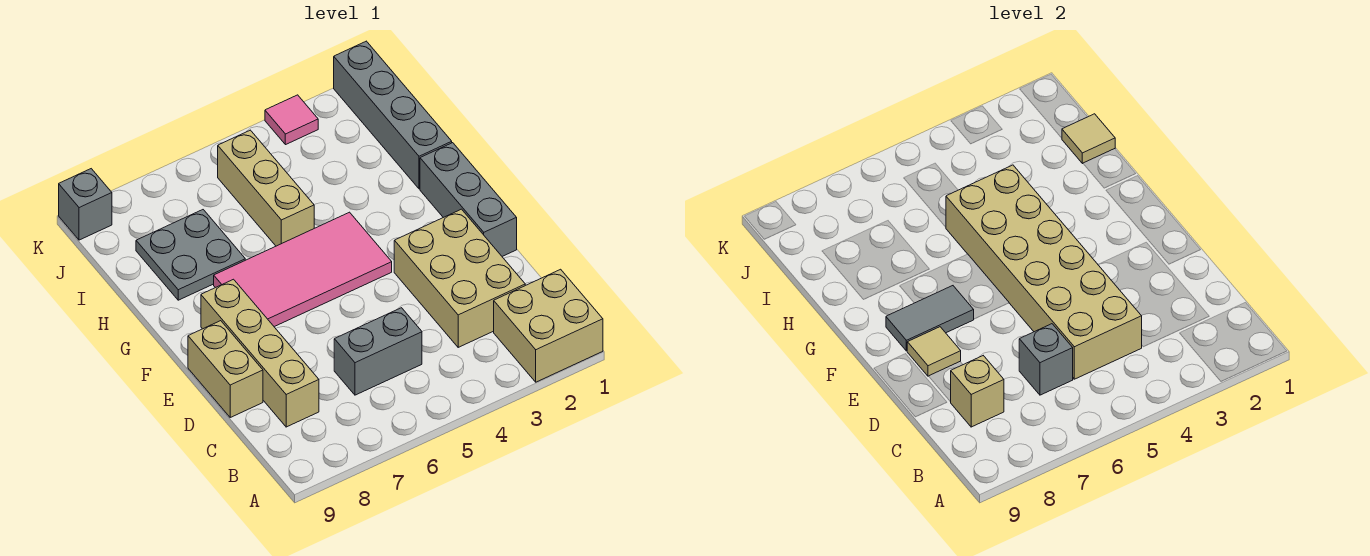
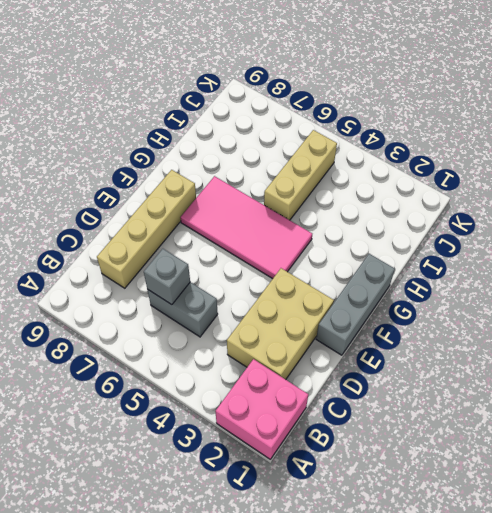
pink brick A1:B2 level 1 -> tan brick A1:B2 level 1
none -> tan brick D9:E9 level 1
none -> grey brick H1:K1 level 1
none -> grey plate H7:I8 level 1

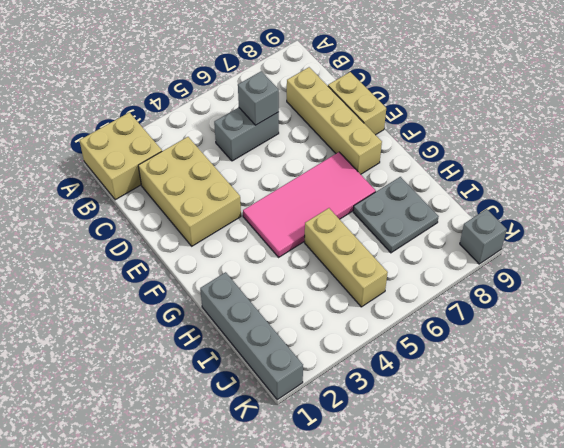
none -> grey brick E1:G1 level 1
none -> pink tile K3 level 1
none -> tan brick C4:H5 level 2

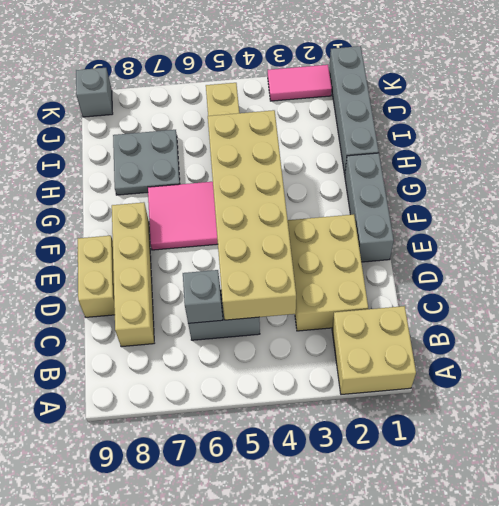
pink tile K2:K3 level 1 -> pink tile K3 level 1
none -> tan brick C8 level 2
none -> tan tile E8 level 2
none -> grey tile F7:F8 level 2

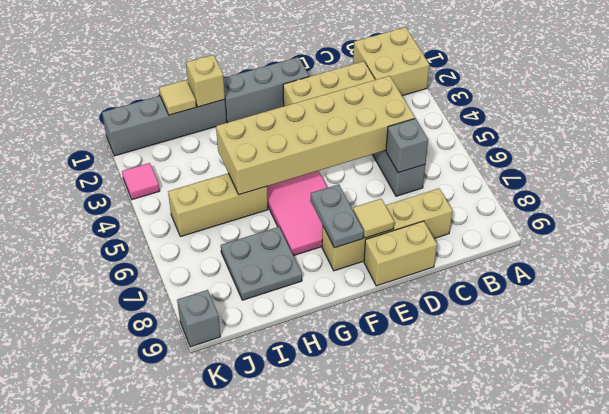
grey plate F7:F8 level 2 -> grey tile F7:F8 level 2
tan brick H1 level 2 -> tan brick C8 level 2

